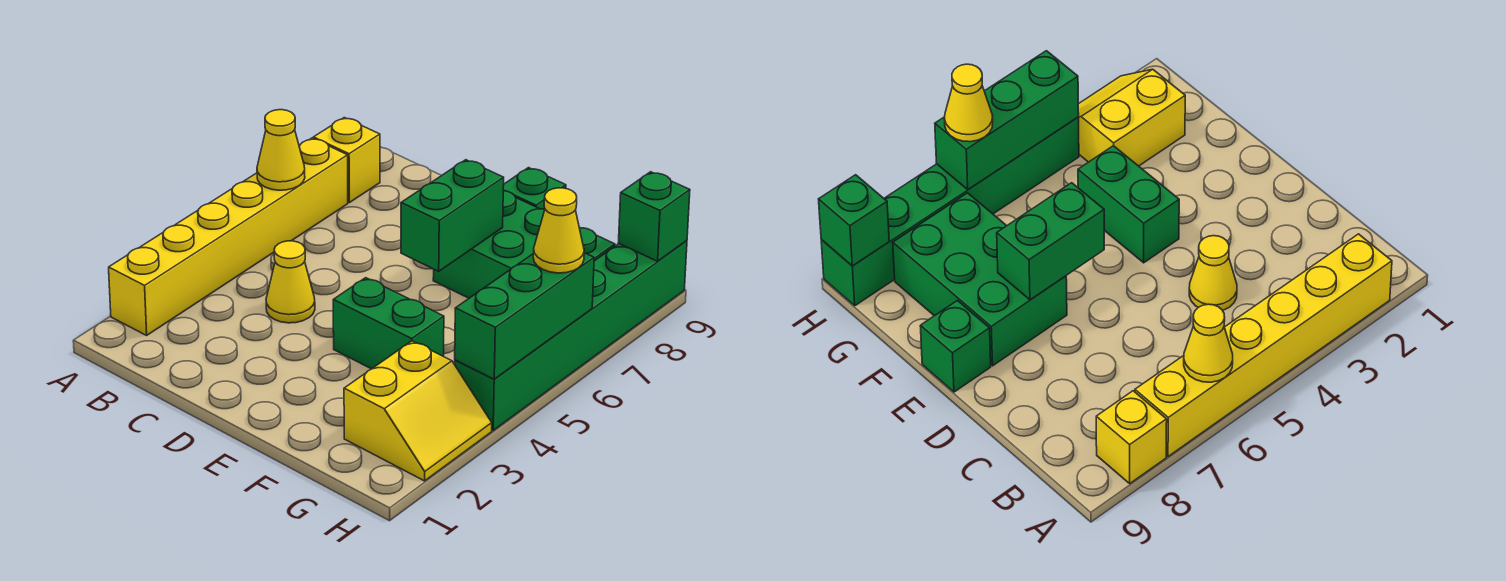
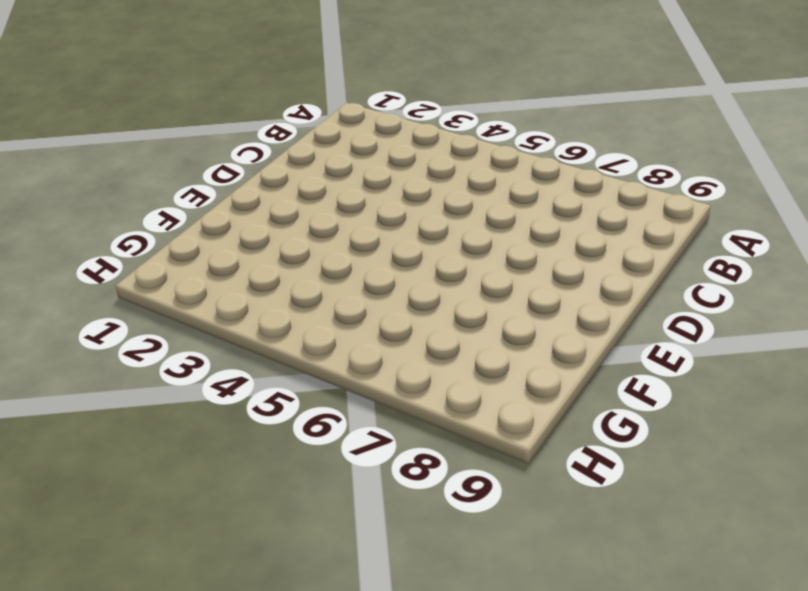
none -> yellow brick A2:A7 level 1
none -> yellow brick A8 level 1
none -> yellow cone C4 level 1

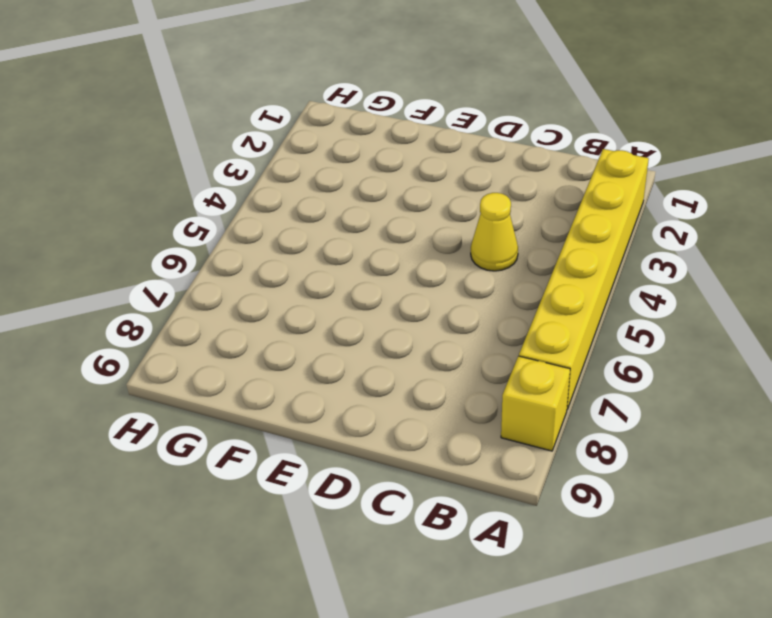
none -> green brick E4:F4 level 1
none -> green brick E7:G8 level 1
none -> green brick E9 level 1

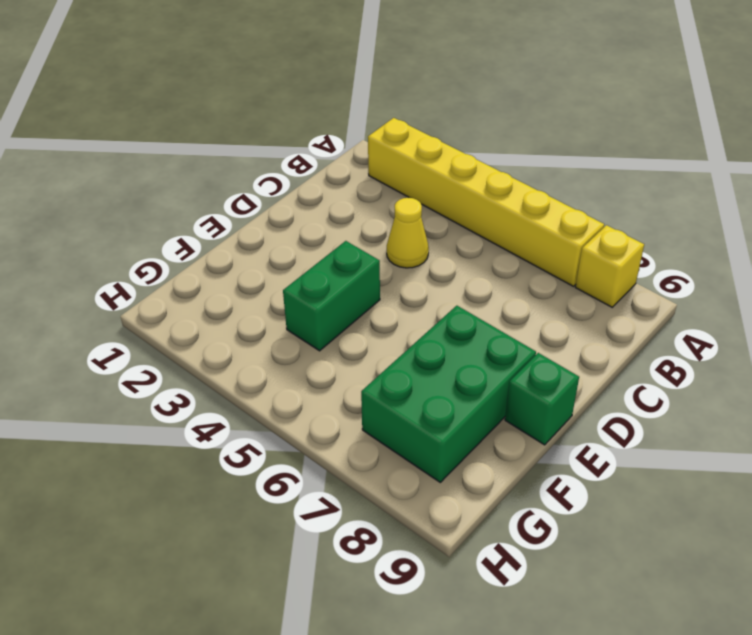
none -> yellow slope G2:H3 level 1 top G
none -> green brick H4:H9 level 1
none -> yellow cone A6 level 2

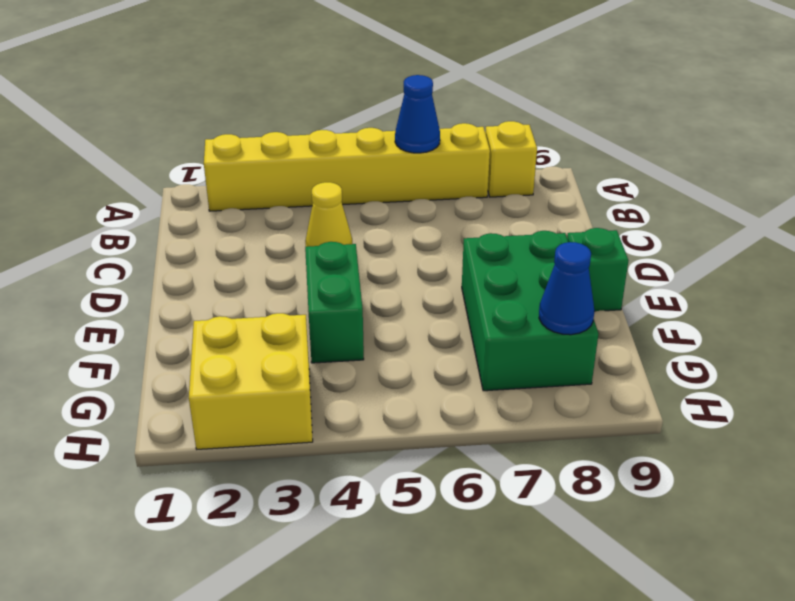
blue cone A6 level 2 -> yellow cone A6 level 2
yellow brick G2:H3 level 1 -> yellow slope G2:H3 level 1 top G
blue cone G8 level 2 -> none
none -> green brick H4:H9 level 1
none -> green brick E6:E7 level 2
none -> green brick H4:H6 level 2

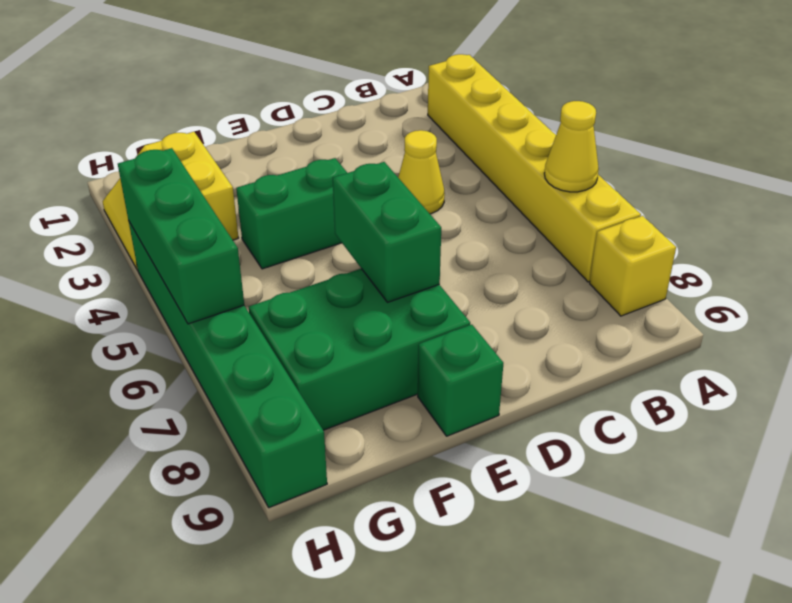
none -> green brick H9 level 2
none -> yellow cone H6 level 3

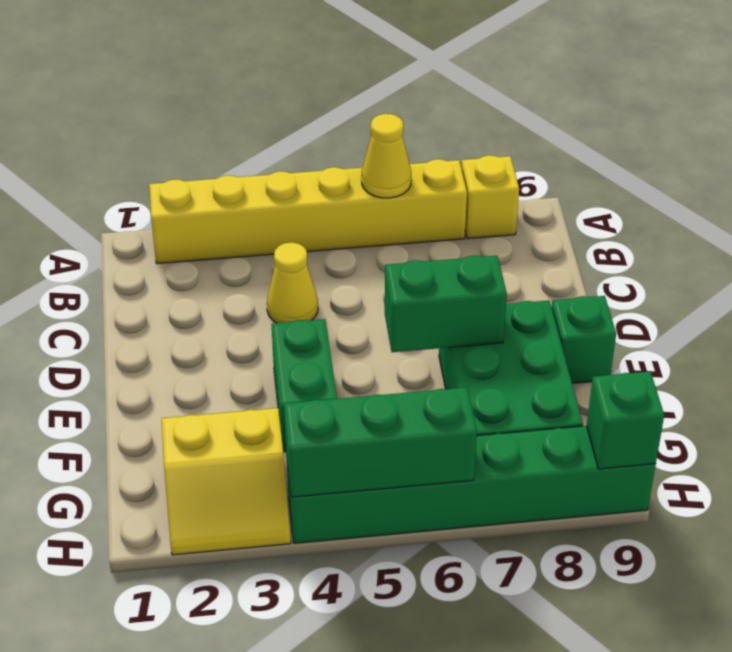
none -> yellow cone H6 level 3

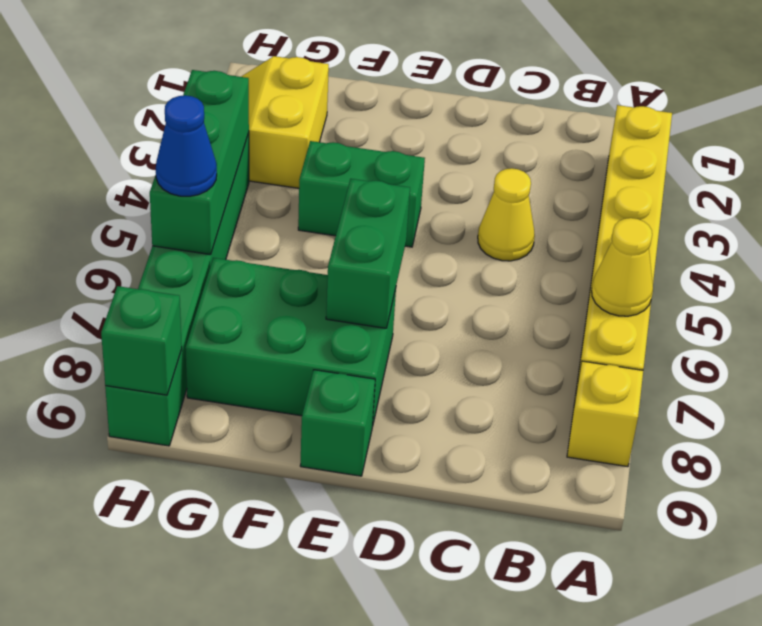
blue cone H6 level 3 -> yellow cone H6 level 3

